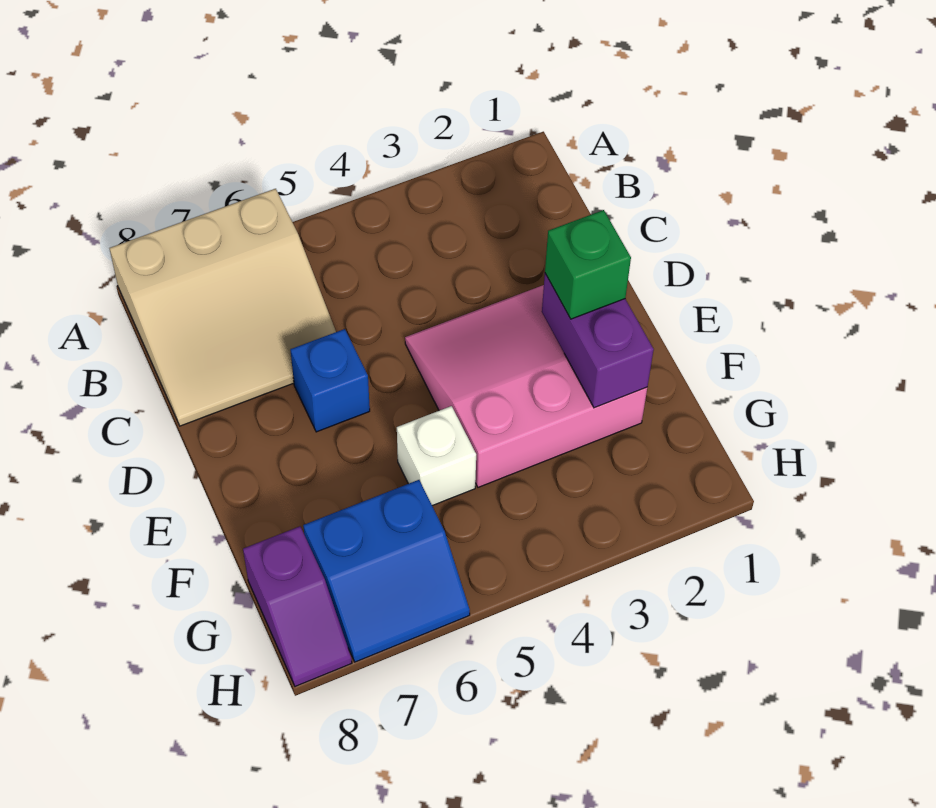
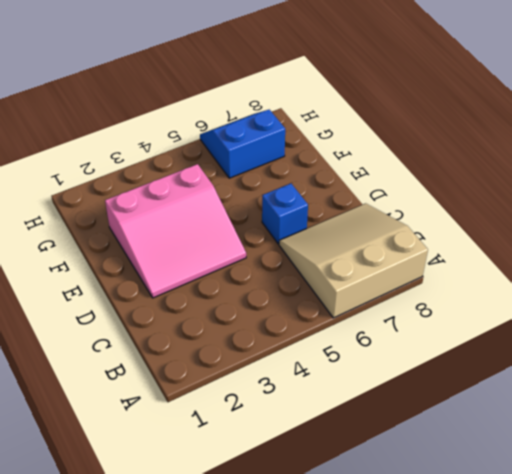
none -> white brick F5 level 1
none -> purple slope G8:H8 level 1 top G

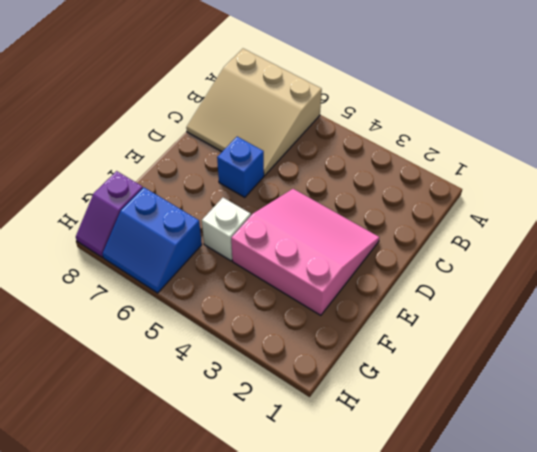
none -> purple brick E2:F2 level 2
none -> green brick E2 level 3

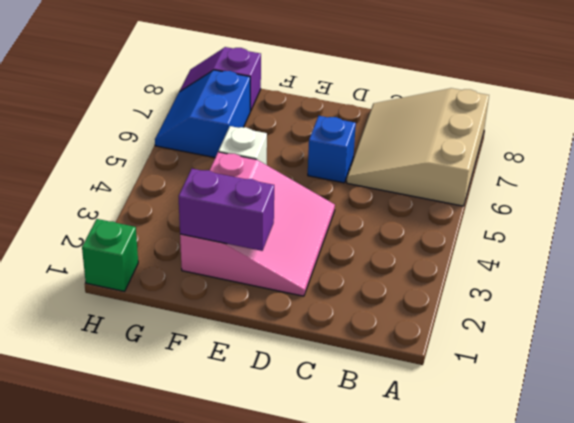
green brick H1 level 1 -> green brick E2 level 3

